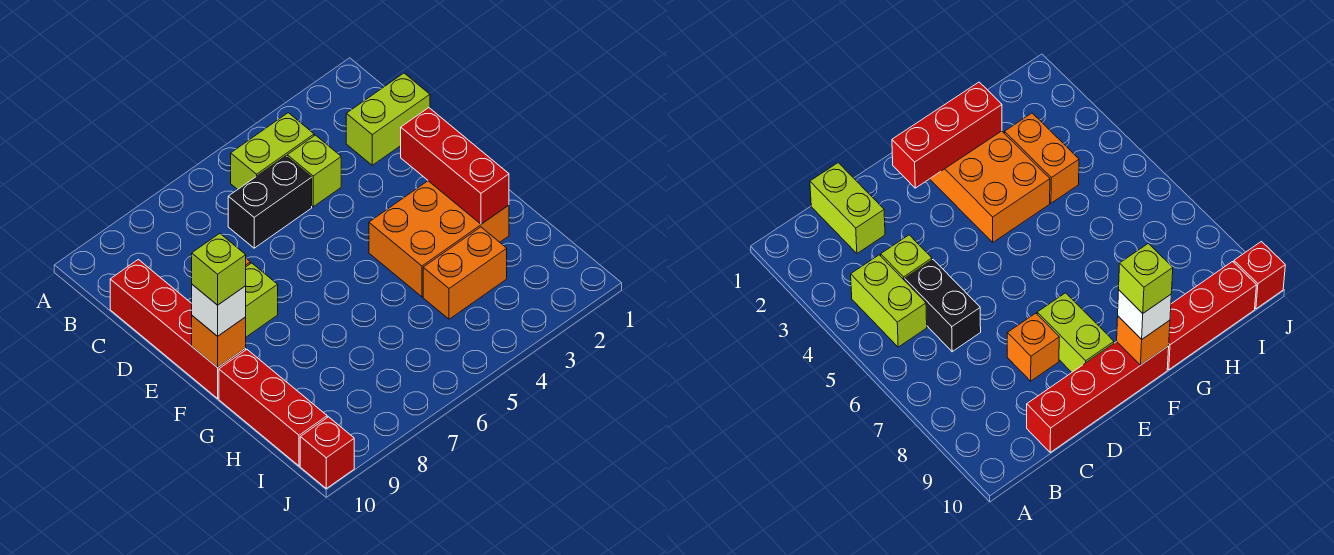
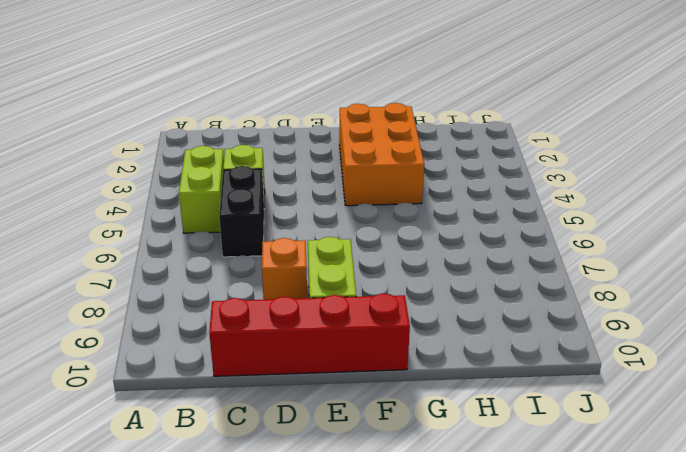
none -> lime brick C1:C2 level 1
none -> red brick G10:I10 level 1
none -> orange brick H3:H4 level 1

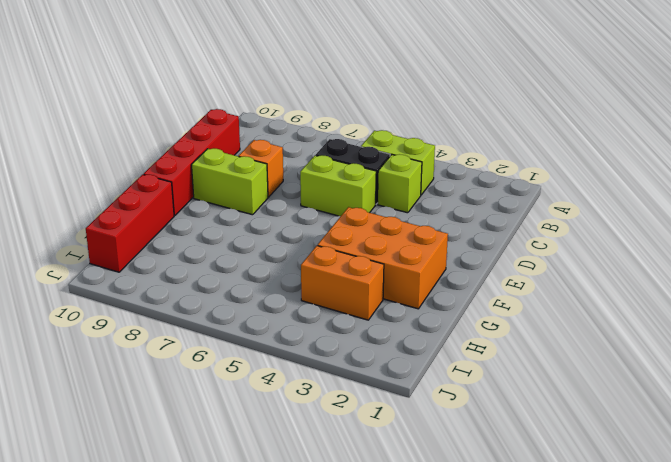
lime brick D5:D6 level 1 -> lime brick C1:C2 level 1
none -> red brick J10 level 1
none -> red brick E2:G2 level 2
none -> orange brick F10 level 2

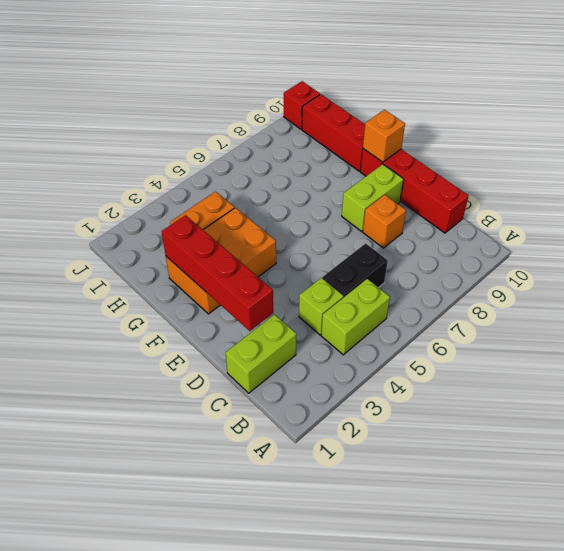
red brick D2:G2 level 2 -> red brick E2:G2 level 2
none -> white brick F10 level 3
none -> lime brick F10 level 4

